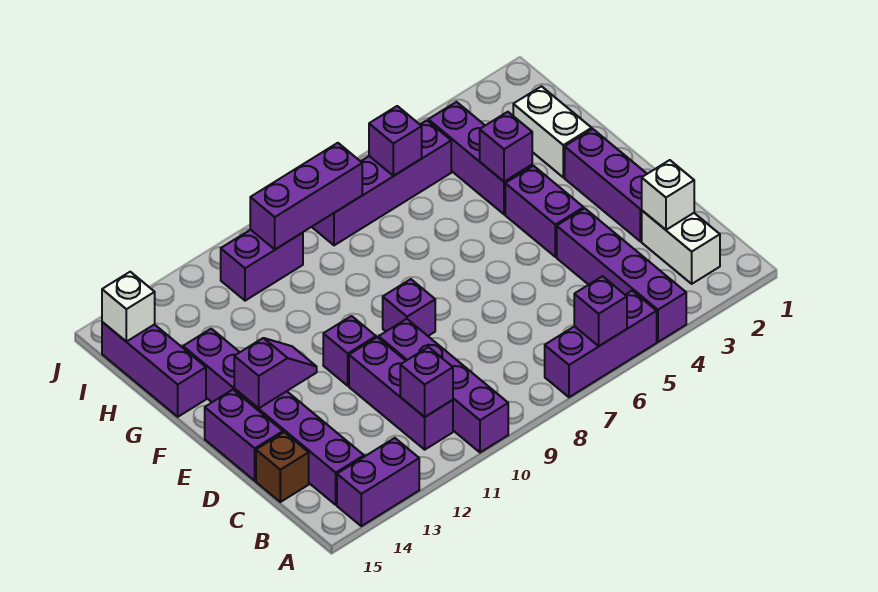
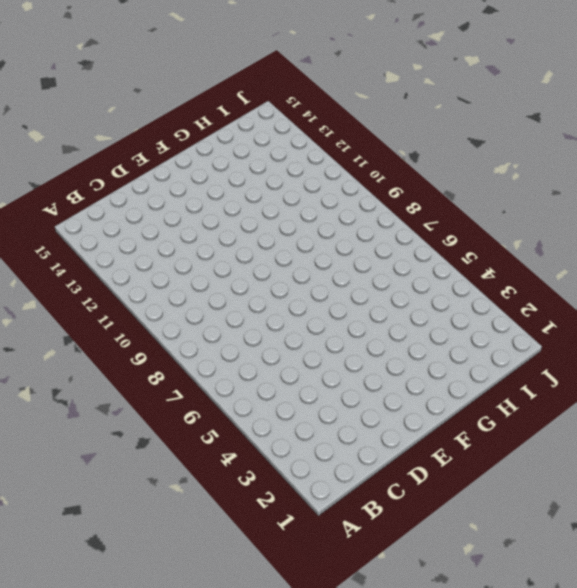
none -> purple brick A4:D4 level 1
none -> purple brick A5:A7 level 1
none -> purple brick A10:D10 level 1

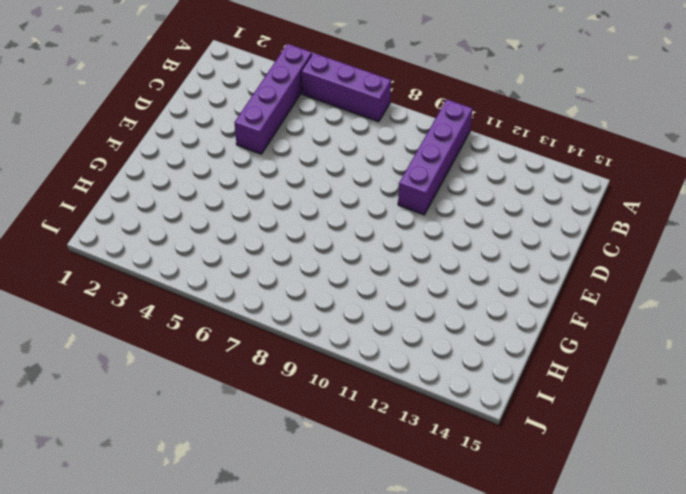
none -> purple brick A13:A14 level 1
none -> white brick B2:C2 level 1
none -> purple brick B11:D11 level 1

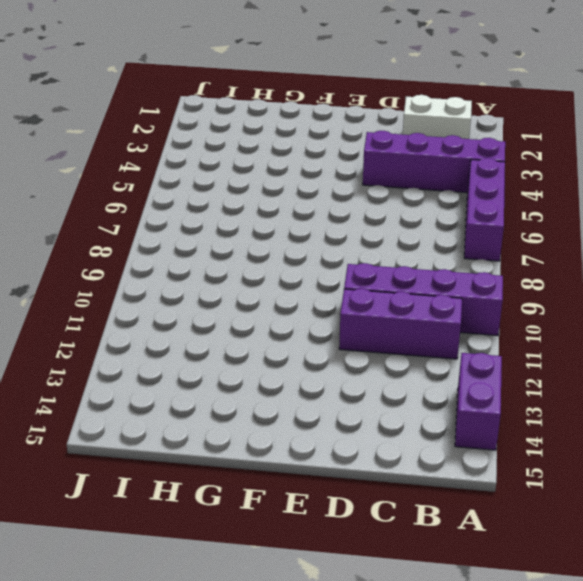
none -> purple brick B14:G14 level 1
none -> brown brick C15 level 1
none -> purple brick D2:F2 level 1

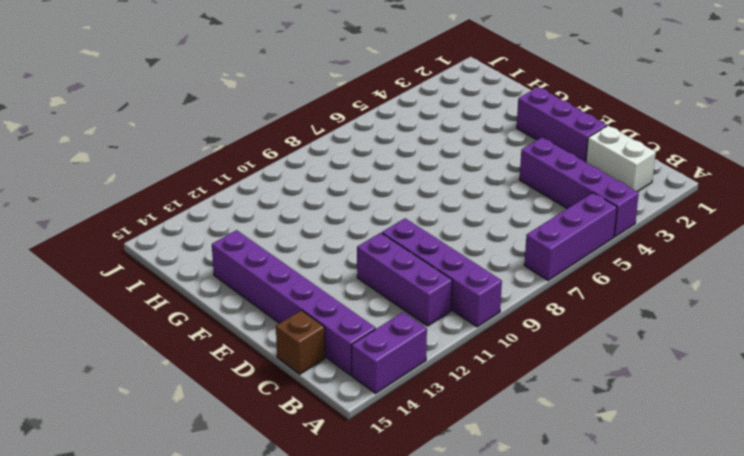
none -> purple brick D15:E15 level 1
none -> purple brick E4:F4 level 1
none -> purple brick E9 level 1

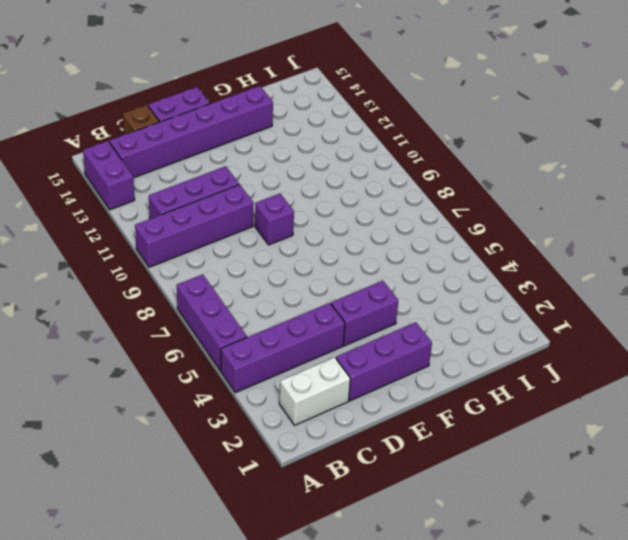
none -> purple brick E11 level 1
none -> white brick G2:H2 level 1
none -> purple brick G4:I4 level 1

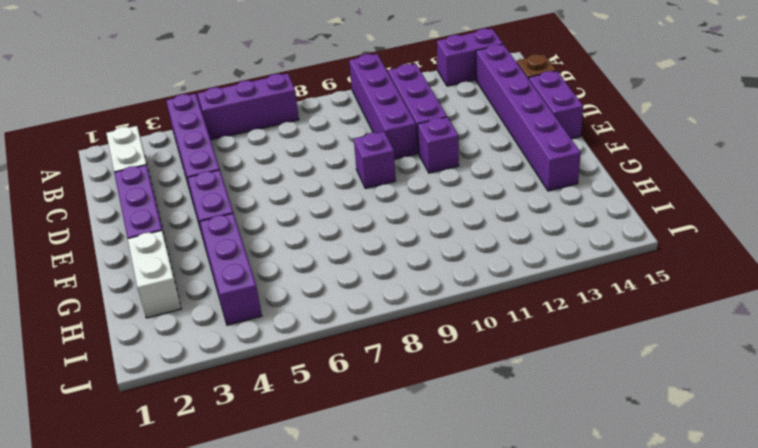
none -> purple brick G15:I15 level 1
none -> purple brick I5:I8 level 1
none -> purple brick I10:I11 level 1

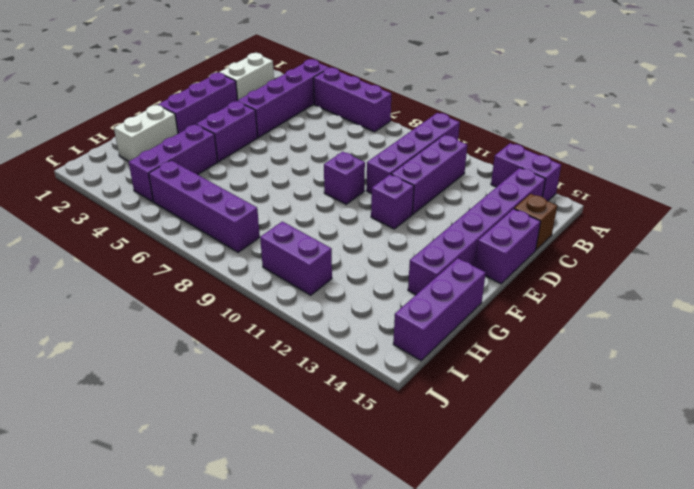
none -> purple brick A6 level 2
none -> purple brick B11 level 2
none -> white brick C2 level 2

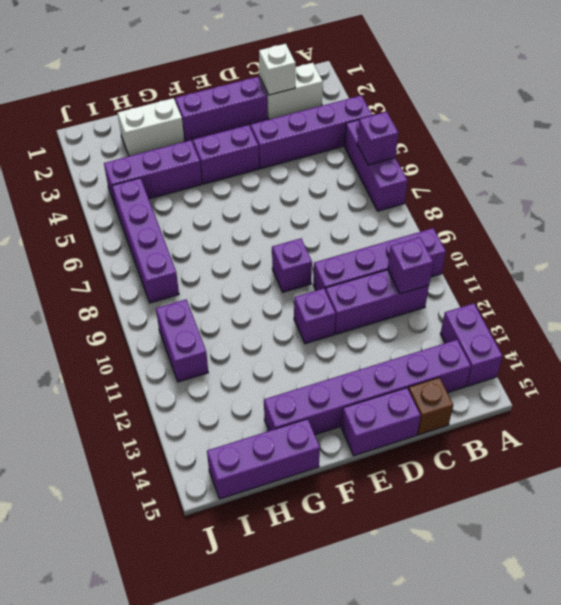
none -> purple slope E13:E14 level 2 top 14
none -> purple brick G4 level 2
none -> purple brick I6 level 2

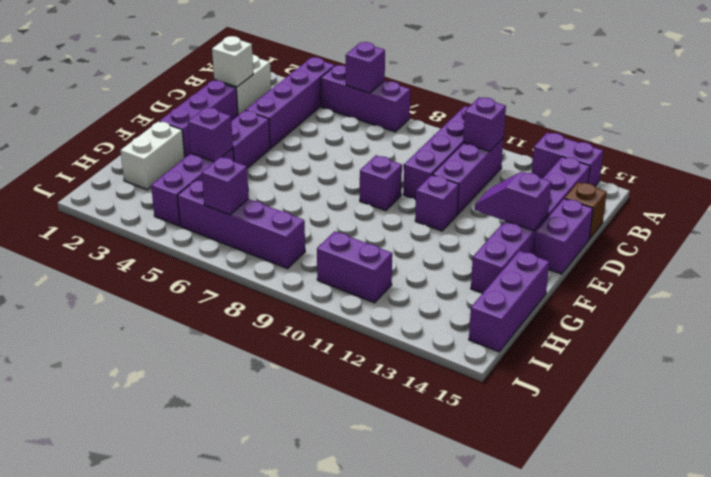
none -> purple brick I8:I10 level 2
none -> white brick I15 level 2

